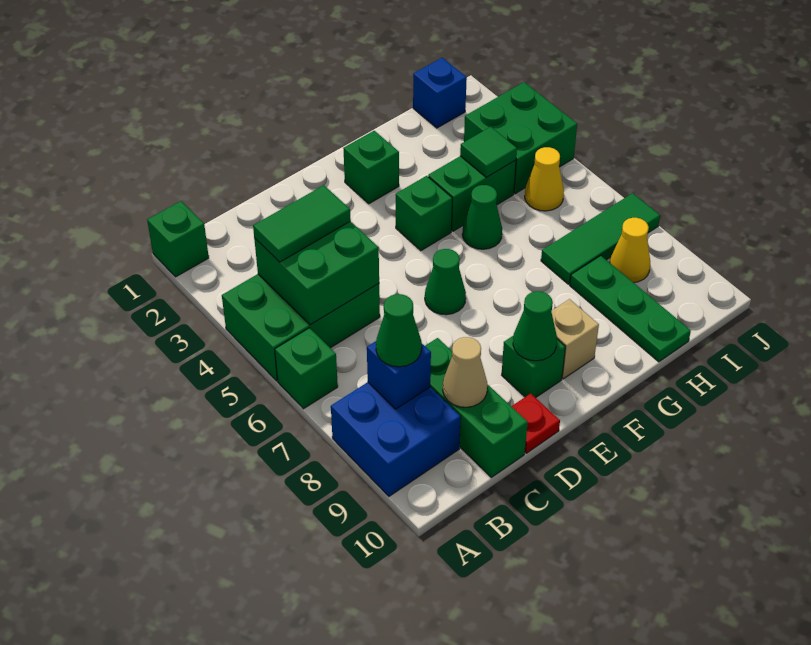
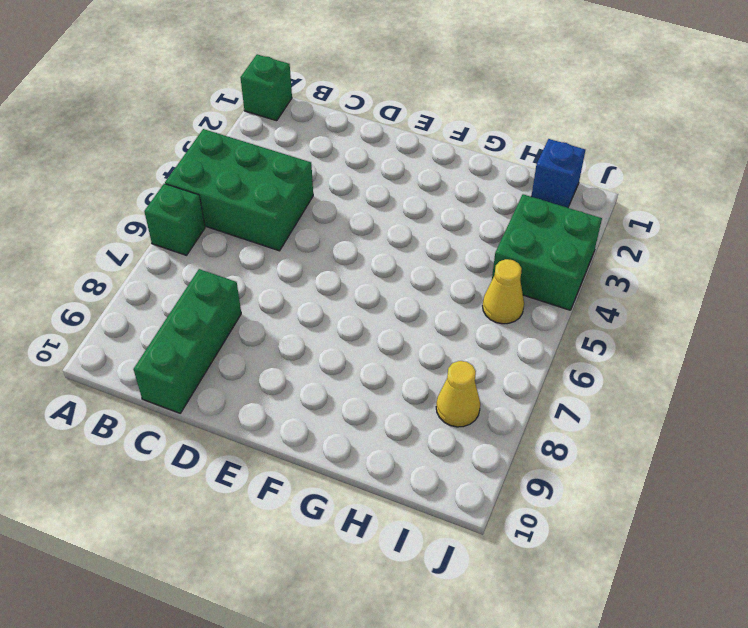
none -> blue brick A8:B9 level 1
none -> red plate D10 level 1
none -> green cone E6 level 1

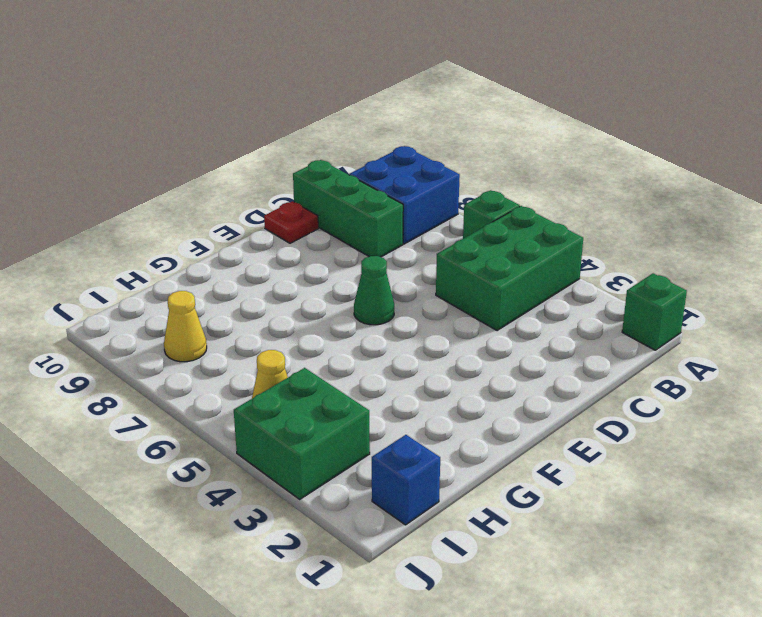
none -> green brick E9 level 1
none -> green brick F2 level 1
none -> green brick F4 level 1

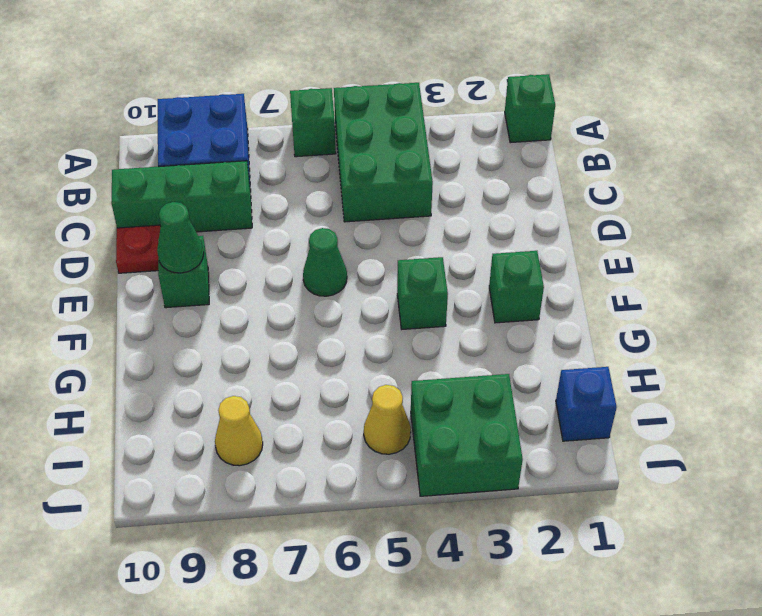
none -> tan brick F9 level 1
none -> green brick G4:H4 level 1
none -> green cone G5 level 1

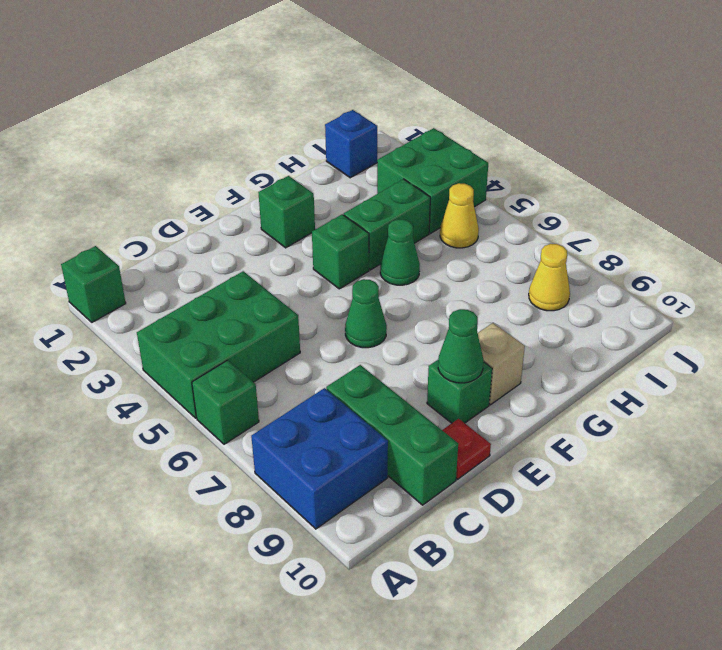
none -> green tile H7:J7 level 1
none -> green plate H8:H10 level 1
none -> green brick B4:C5 level 2

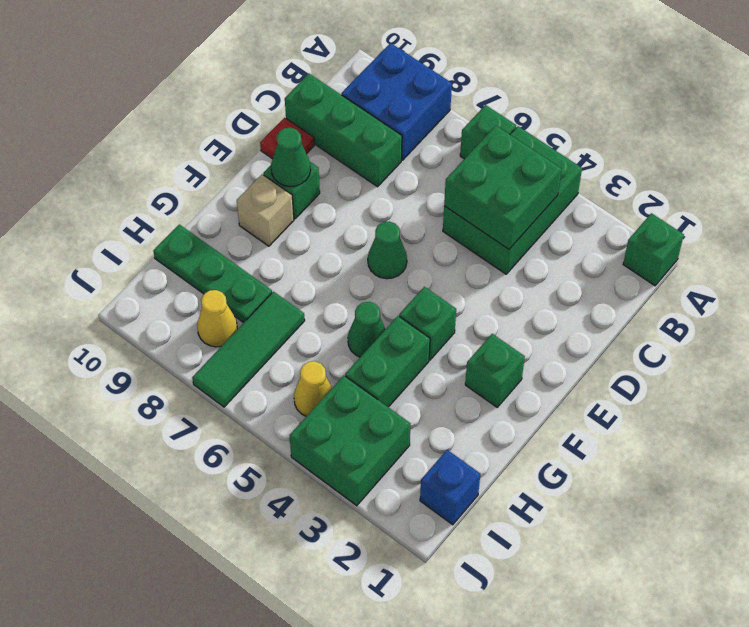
none -> blue brick B8 level 2
none -> tan cone C9 level 2
none -> green tile H4 level 2

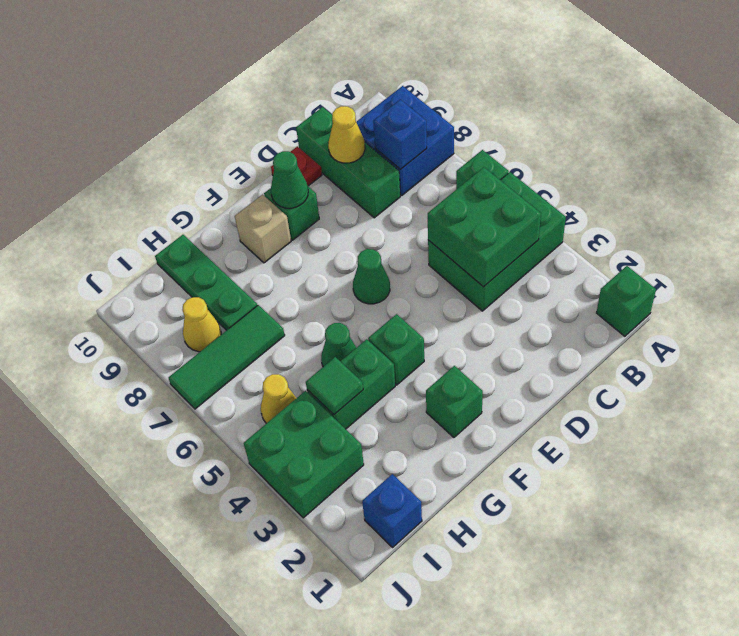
yellow cone C9 level 2 -> tan cone C9 level 2
none -> green tile B4:C4 level 3
none -> green cone B8 level 3

